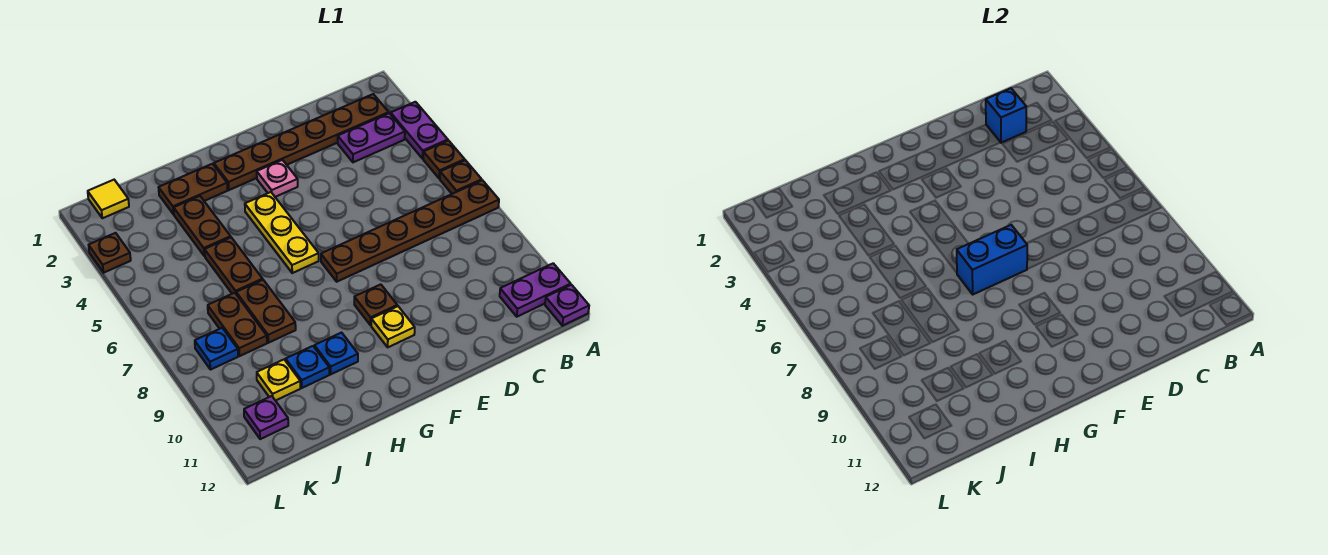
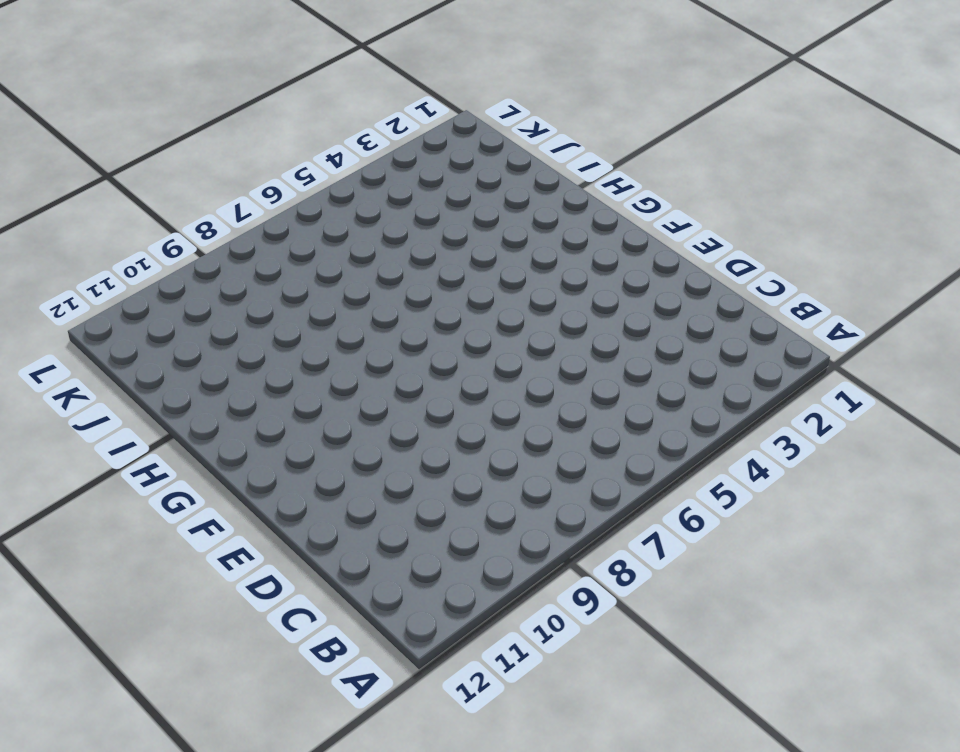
none -> purple plate A3:A4 level 1
none -> brown plate A5 level 1
none -> brown plate A6 level 1

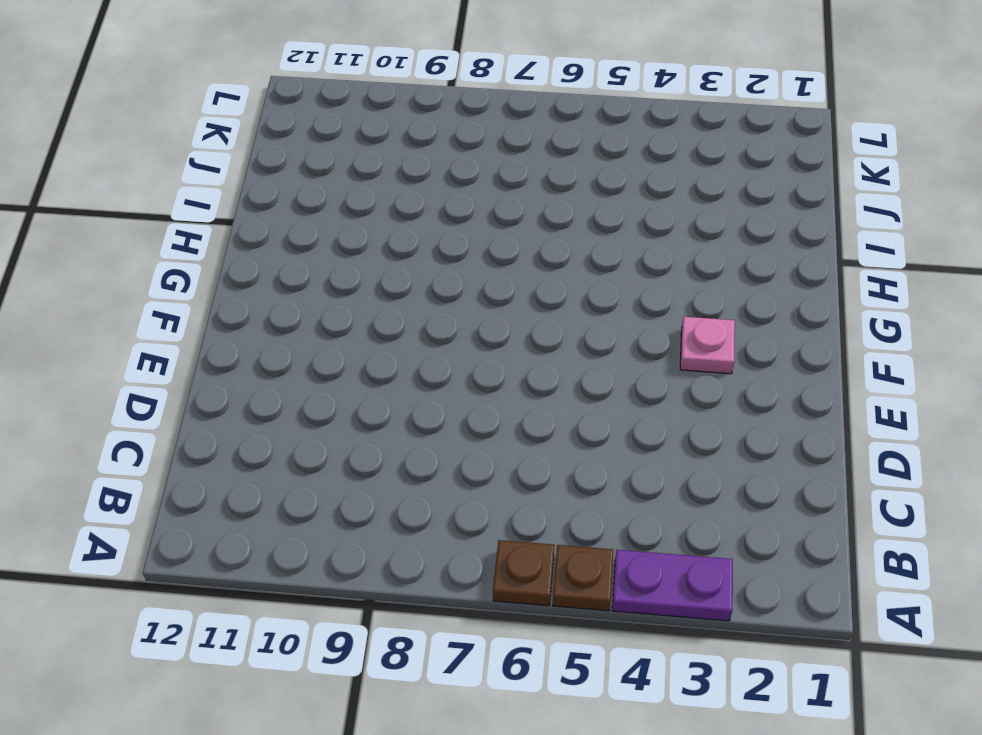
none -> brown plate A7:F7 level 1
none -> purple plate A11:B11 level 1
none -> purple plate A12 level 1

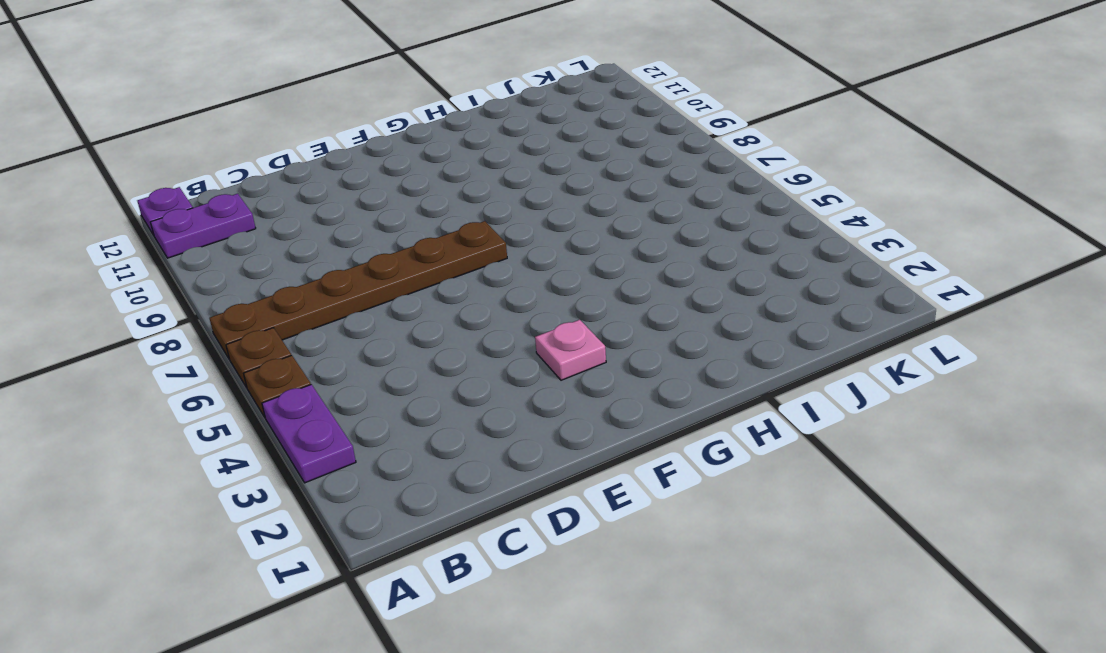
none -> brown plate B2:G2 level 1
none -> purple plate B3:C3 level 1
none -> brown plate F9 level 1

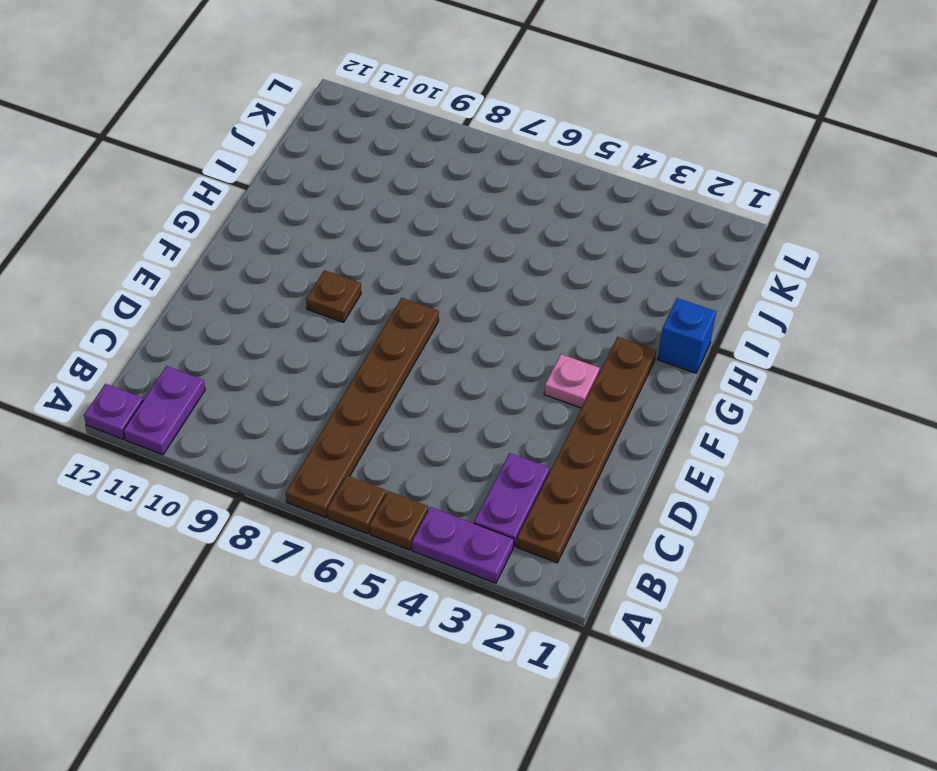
blue brick H1 level 1 -> blue brick C2 level 2
none -> yellow plate F10 level 1
none -> yellow plate G4:G6 level 1
none -> brown plate H2:I2 level 1

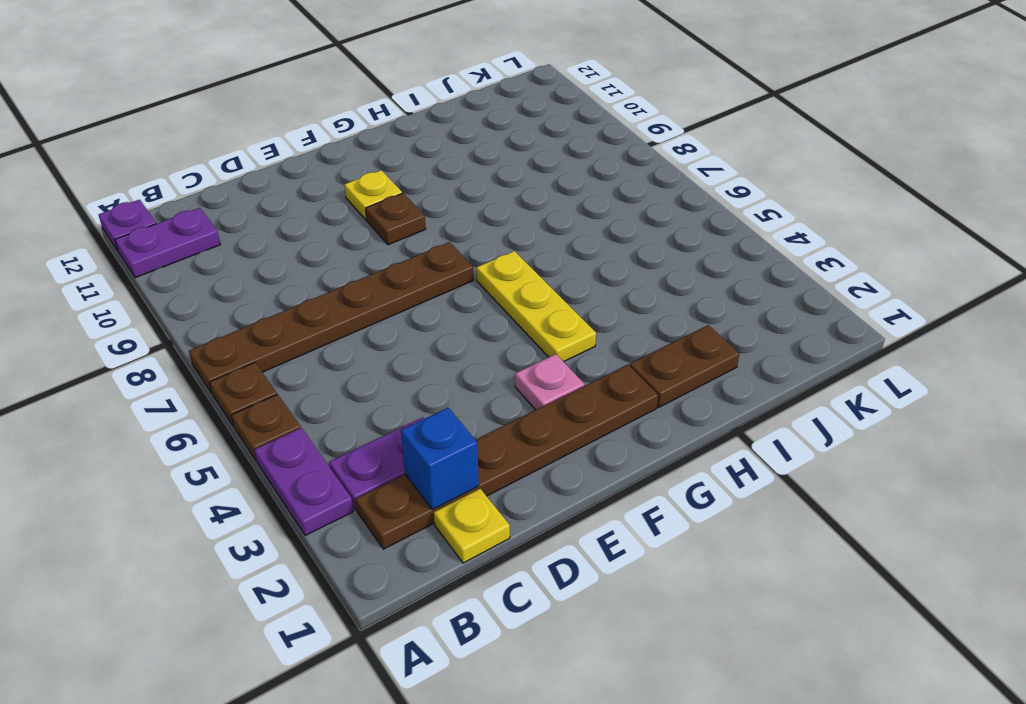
yellow plate C1 level 1 -> yellow plate J10 level 1
none -> blue plate H10 level 1
none -> brown plate I3:I4 level 1
none -> brown plate I5:I6 level 1

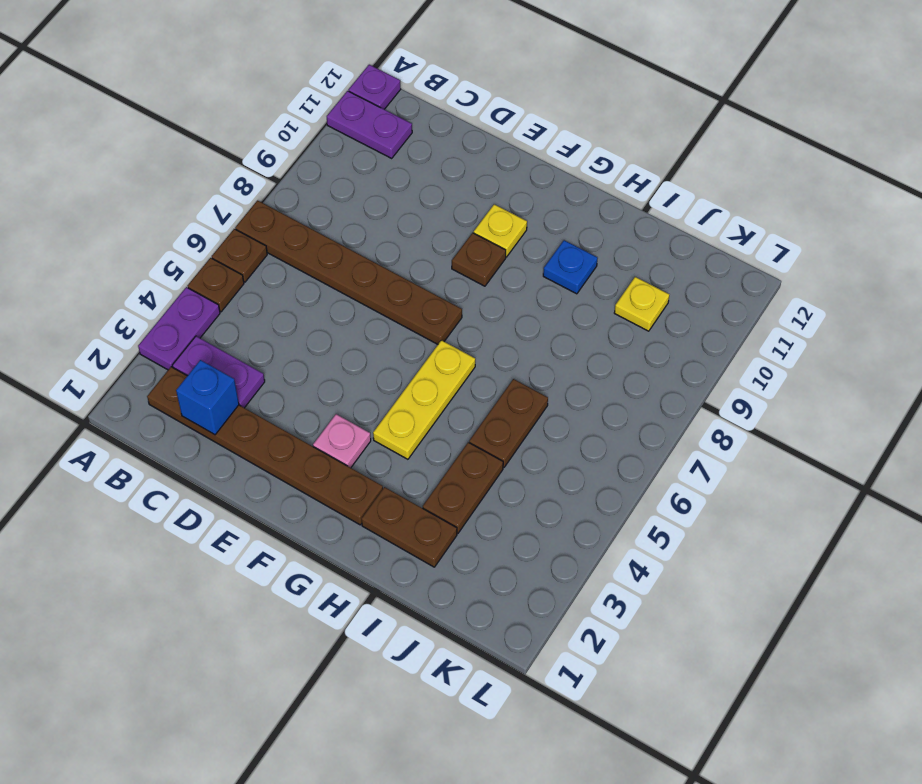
none -> brown plate I7:I8 level 1
none -> blue plate I10 level 1
none -> brown plate J7:J8 level 1

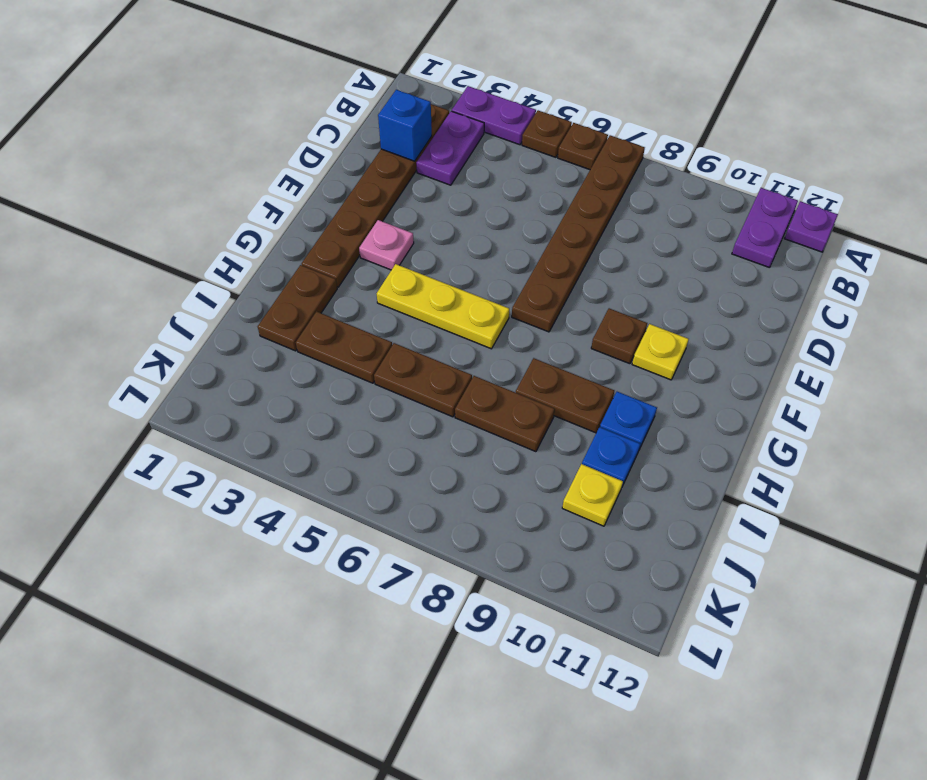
brown plate H8:H9 level 1 -> brown plate J7:J8 level 1
none -> yellow tile K1 level 1
none -> blue plate K8 level 1
none -> purple plate K11 level 1

